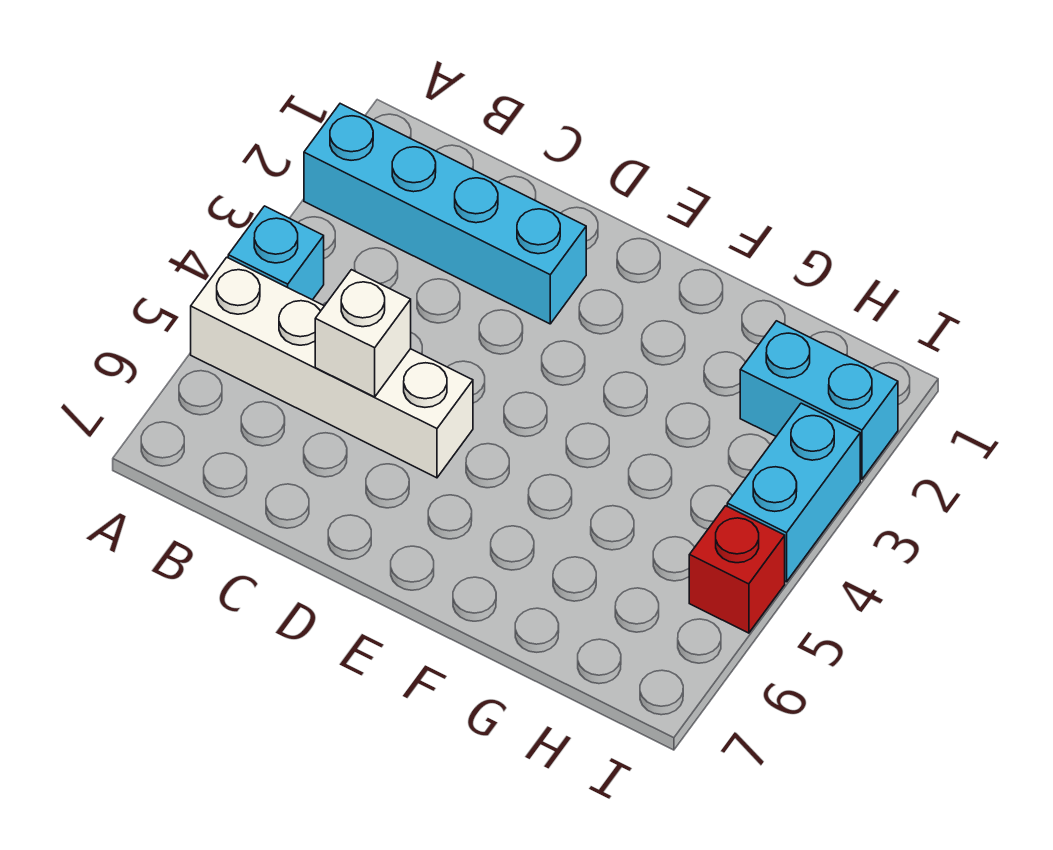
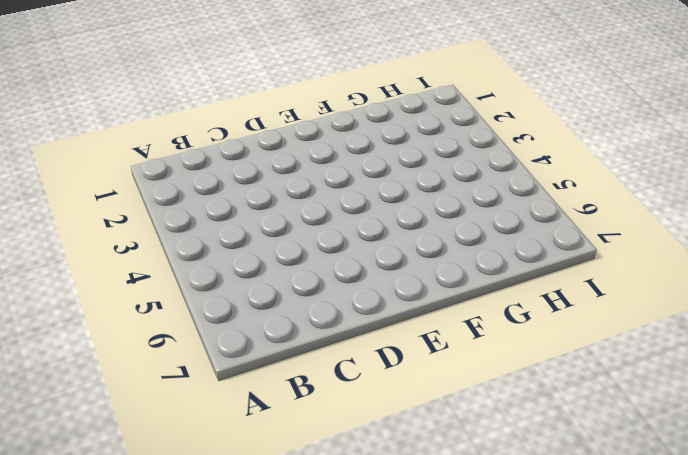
none -> cyan brick A2:D2 level 1
none -> cyan brick A4 level 1

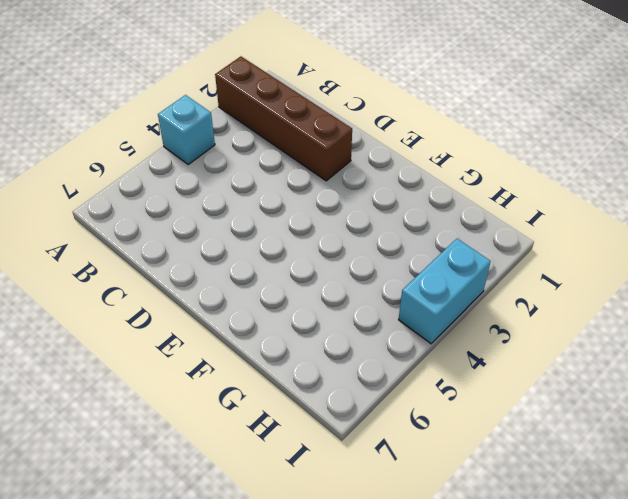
brown brick A2:D2 level 1 -> cyan brick A2:D2 level 1
none -> white brick A5:D5 level 1
none -> cyan brick H2:I2 level 1

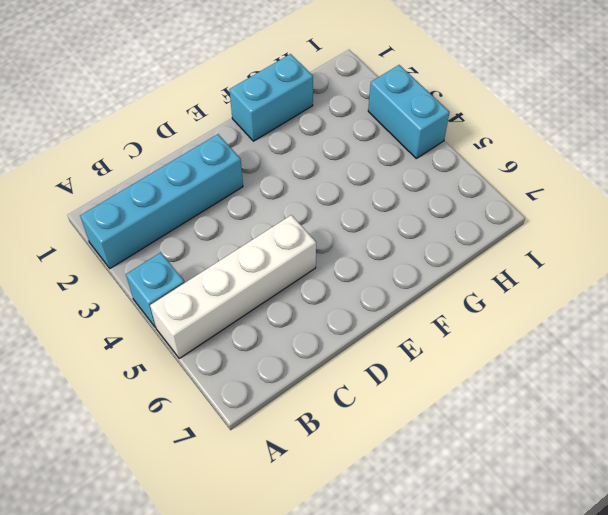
cyan brick F1:G1 level 1 -> cyan brick H2:I2 level 1
none -> red brick I5 level 1
none -> white brick C5 level 2

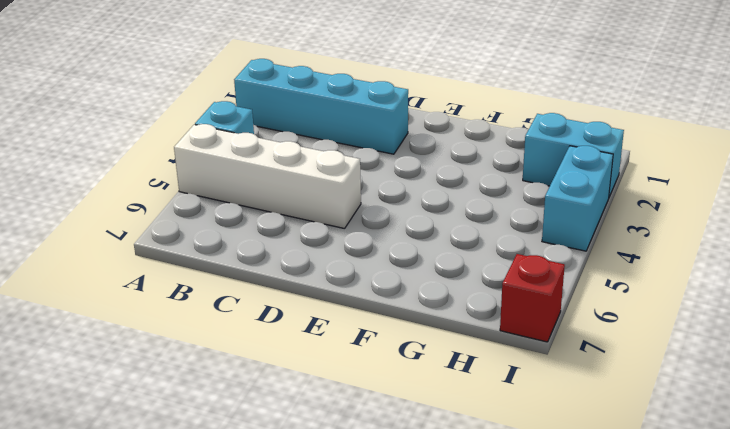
red brick I7 level 1 -> red brick I5 level 1
none -> white brick C5 level 2

